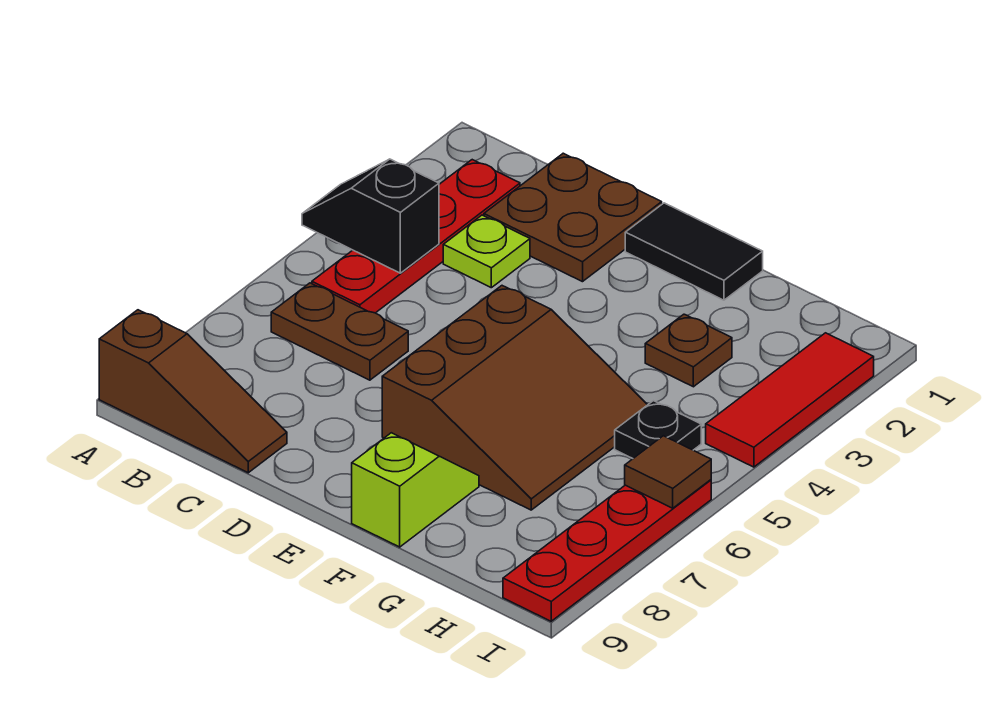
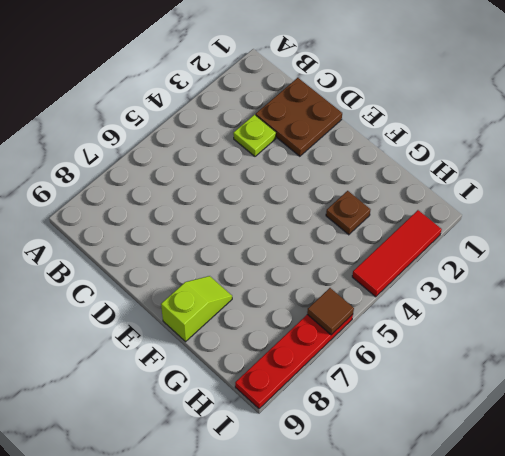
none -> brown slope A9:C9 level 1 top A
none -> red plate B2:B5 level 1
none -> brown plate B6:C6 level 1

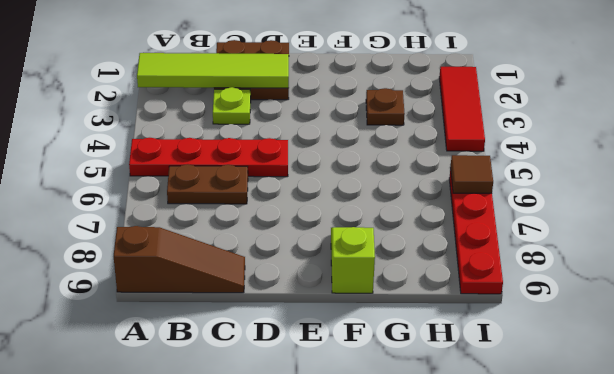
lime tile A2:D2 level 2 -> none
red plate A5:D5 level 1 -> red plate B2:B5 level 1
none -> black tile E1:F1 level 1
none -> brown slope E5:G7 level 1 top E
none -> black plate H5 level 1

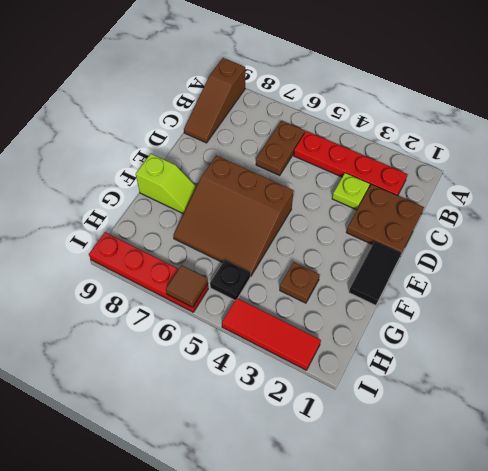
none -> black slope A4:B4 level 2 top B

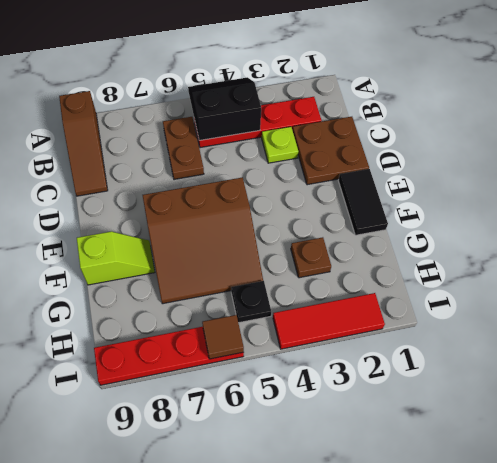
black slope A4:B5 level 2 top B -> black slope A4:B4 level 2 top B

